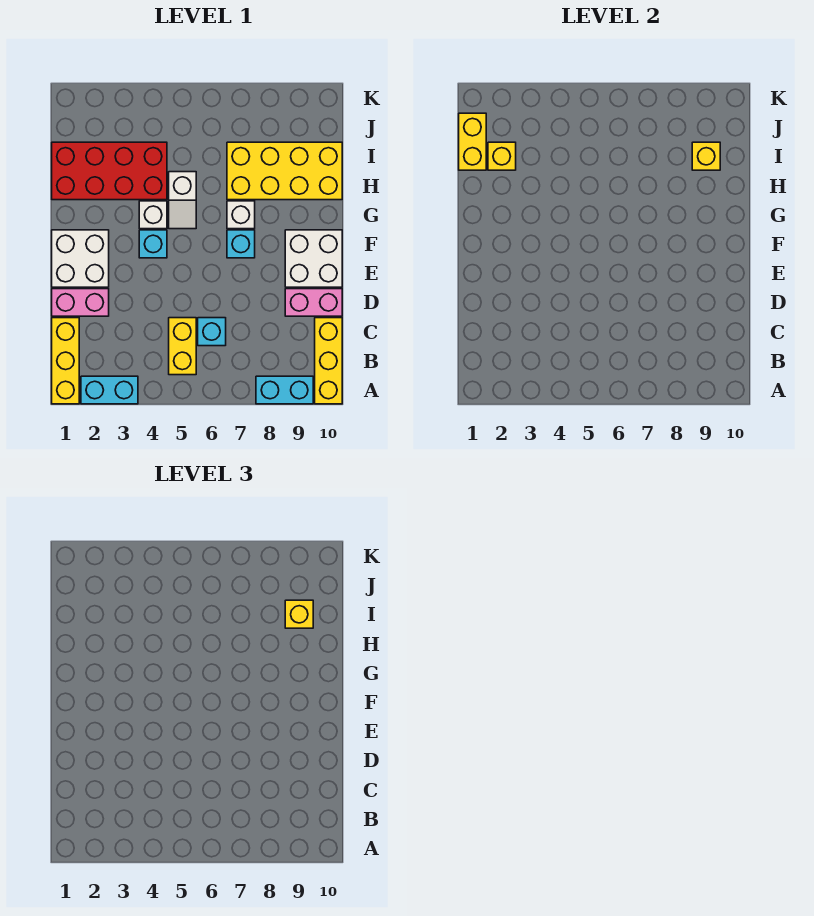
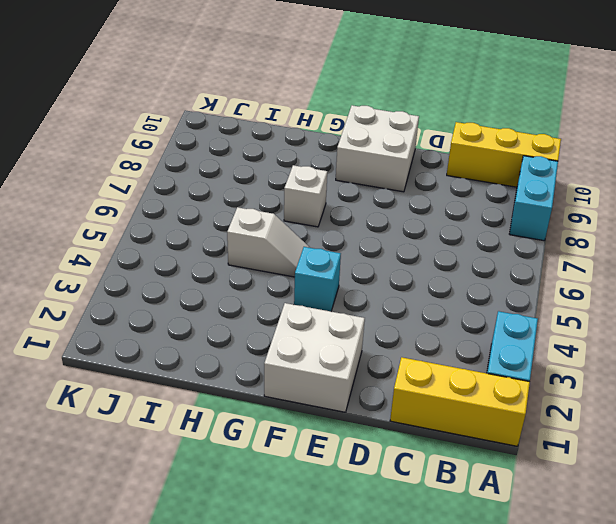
none -> yellow brick B5:C5 level 1
none -> cyan brick C6 level 1
none -> pink brick D1:D2 level 1

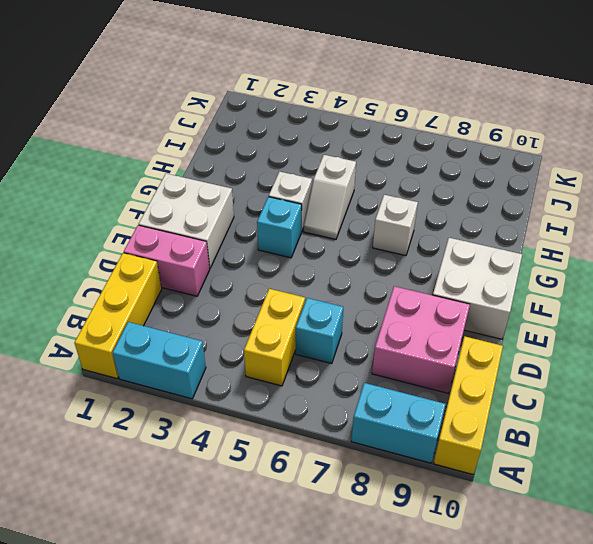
pink brick C8:D9 level 1 -> pink brick D9:D10 level 1
none -> cyan brick F7 level 1
none -> red brick H1:I4 level 1
none -> yellow brick H7:I10 level 1

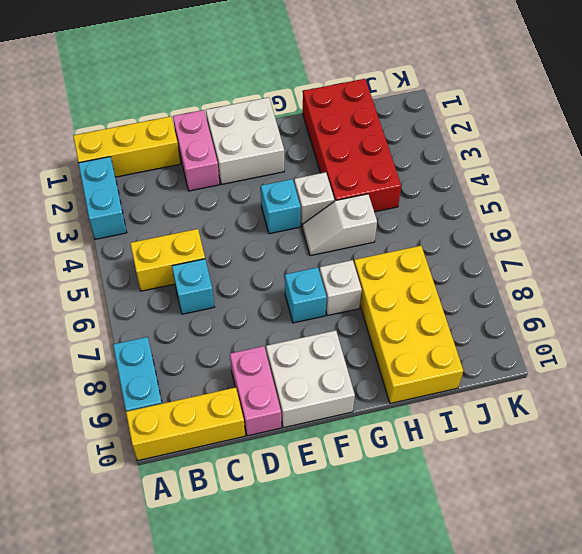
none -> yellow brick I1:J1 level 2
none -> yellow brick I2 level 2
none -> yellow brick I9 level 2

